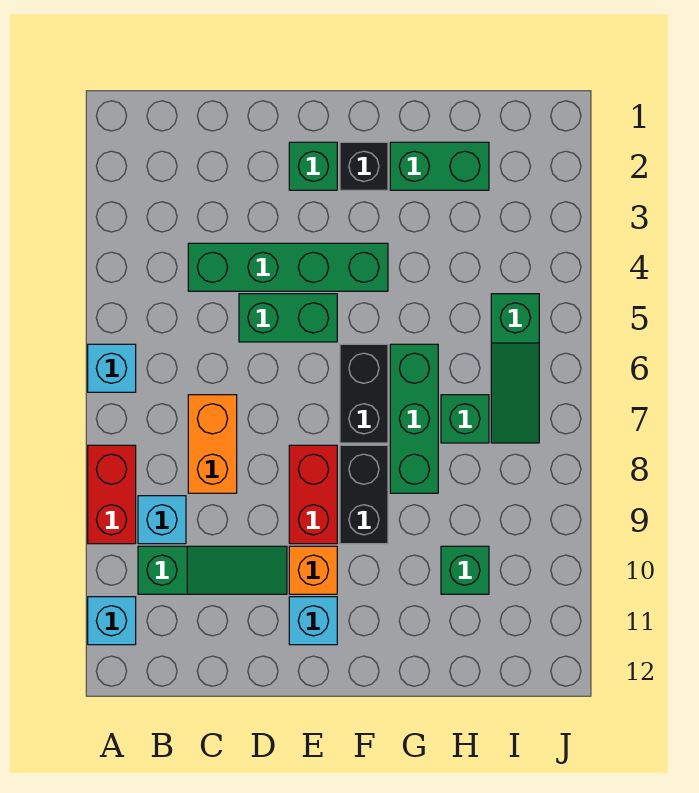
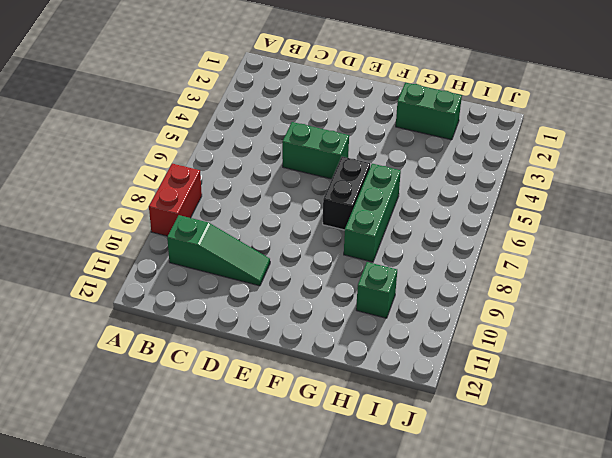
none -> cyan brick A6 level 1
none -> cyan brick A11 level 1
none -> cyan brick B9 level 1

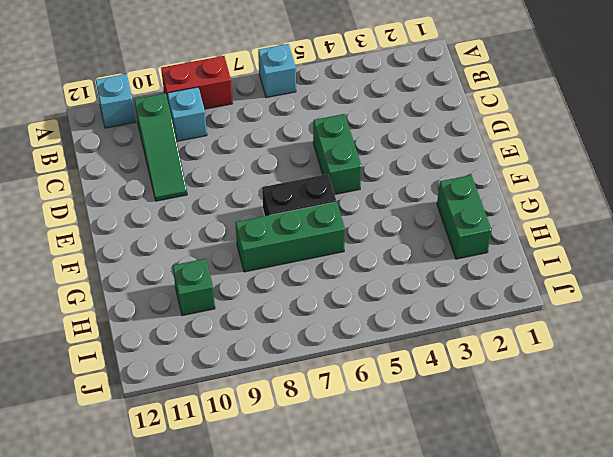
none -> green brick C4:F4 level 1
none -> orange brick C7:C8 level 1
none -> green brick E2 level 1

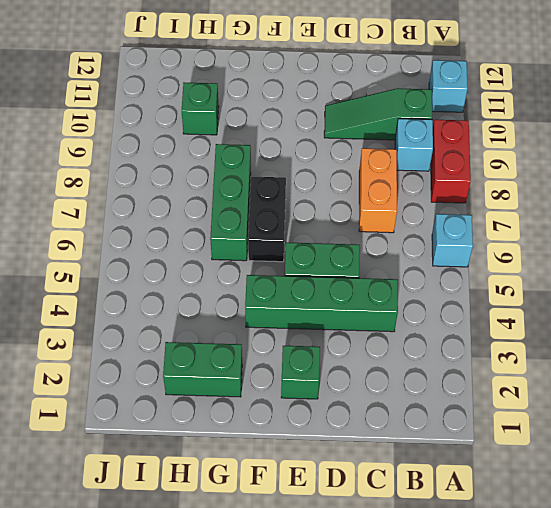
none -> red brick E8:E9 level 1
none -> orange brick E10 level 1
none -> cyan brick E11 level 1

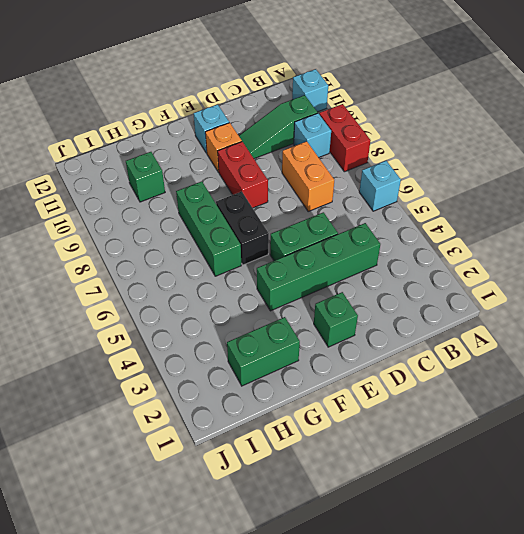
none -> black brick F2 level 1
none -> black brick F8:F9 level 1
none -> green brick H7 level 1

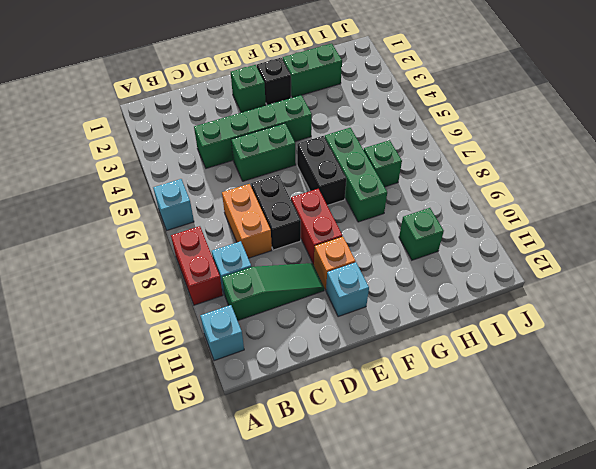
black brick D7:D8 level 1 -> black brick F8:F9 level 1
none -> green slope I5:I7 level 1 top 5

